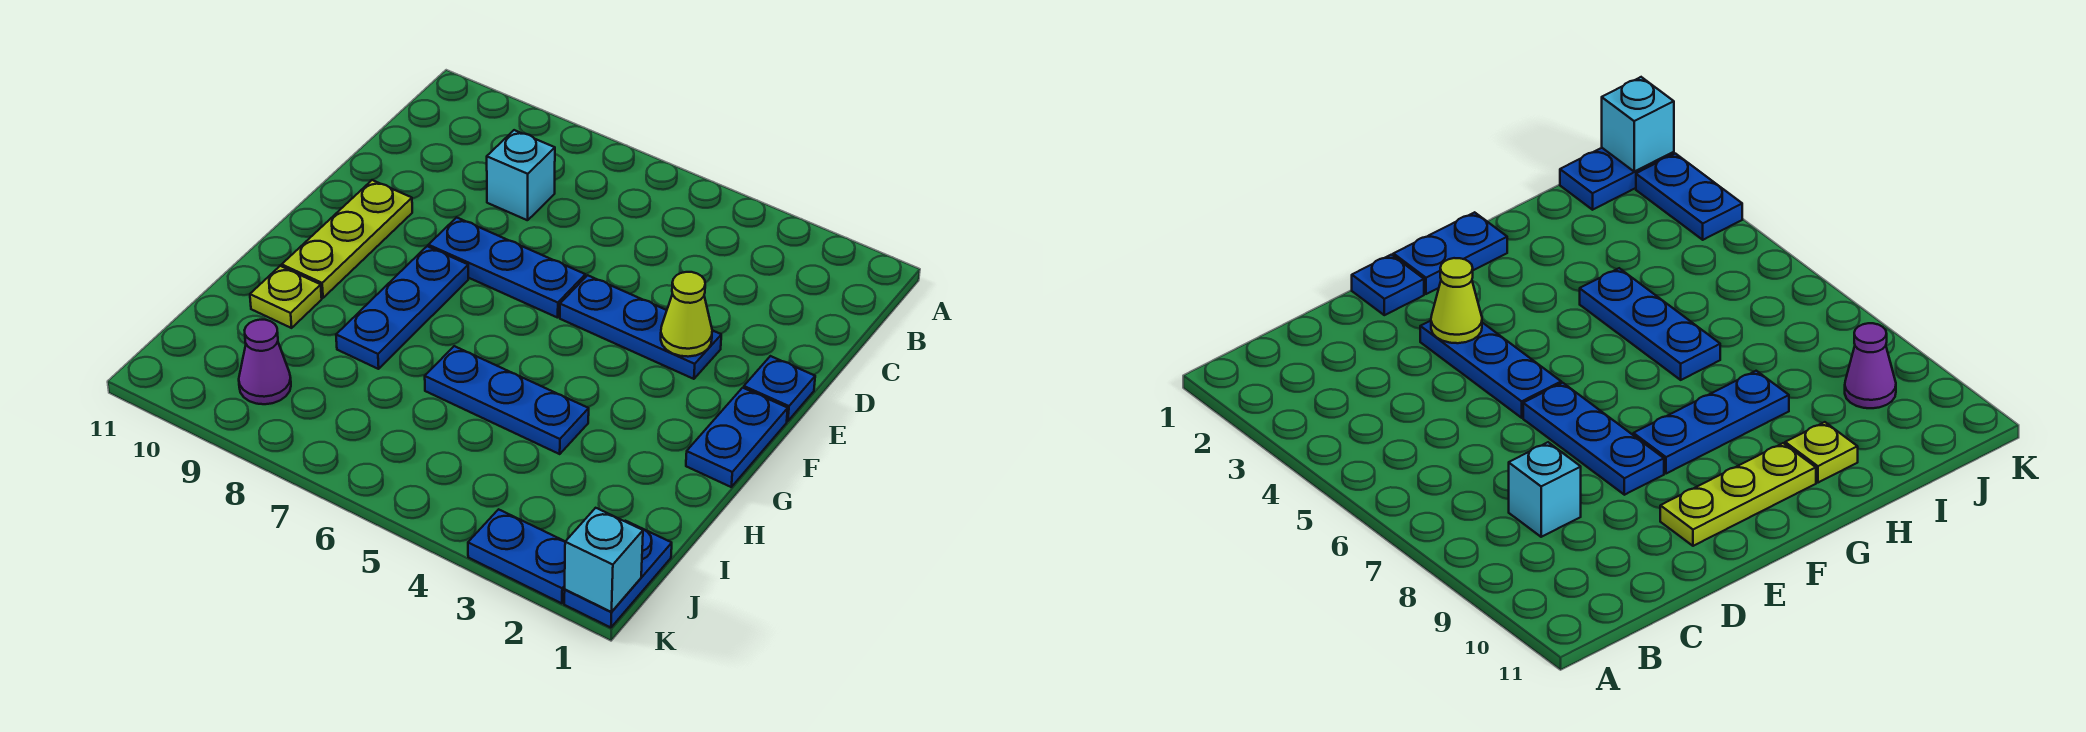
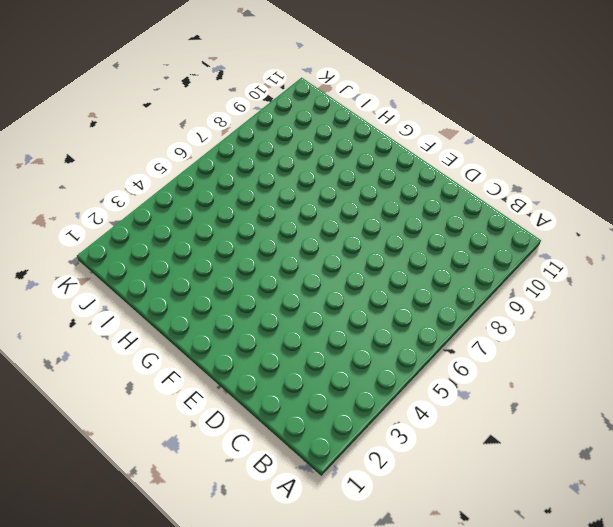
none -> cyan brick C8 level 1
none -> blue plate E1 level 1
none -> blue plate E3:E5 level 1

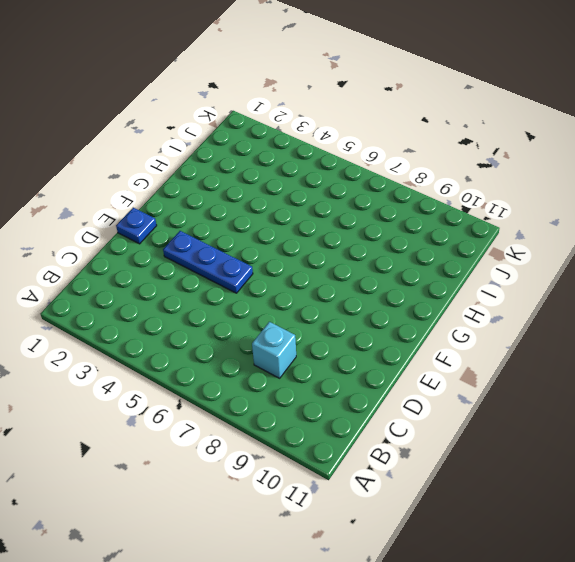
none -> blue plate E6:E8 level 1
none -> lime plate E10:G10 level 1
none -> blue plate F1:G1 level 1

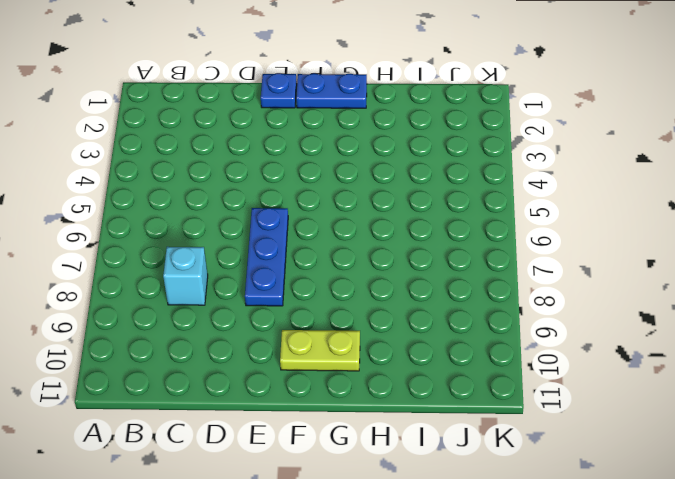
lime plate F10:G10 level 1 -> lime plate E10:G10 level 1
none -> blue plate E3:E5 level 1
none -> blue plate F8:H8 level 1
none -> blue plate H4:H6 level 1

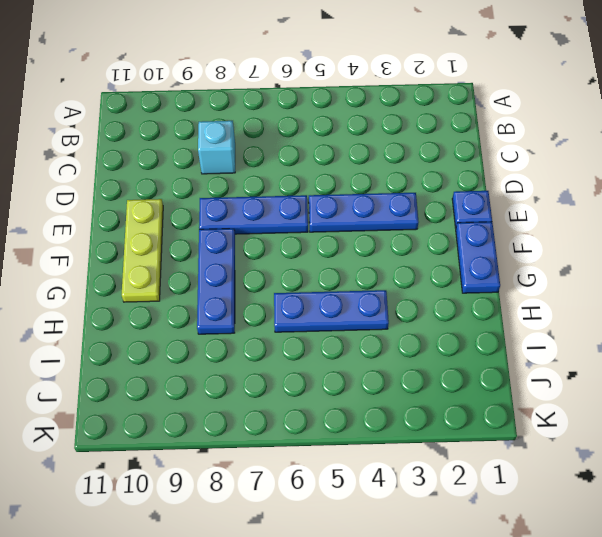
none -> lime plate H10 level 1
none -> blue plate J1:K1 level 1
none -> purple cone J9 level 1

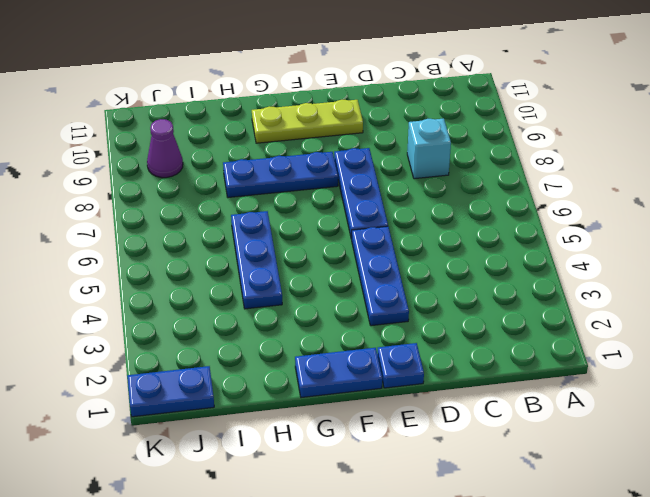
none -> lime plate H10 level 1
none -> blue plate K2:K3 level 1
none -> lime cone E3 level 2

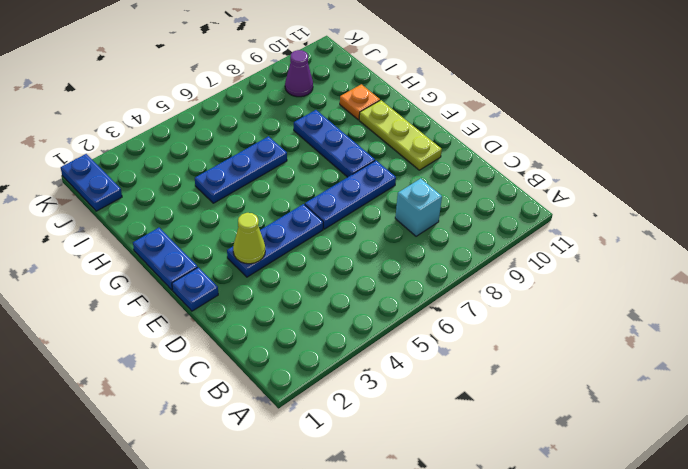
orange plate H10 level 1 -> lime plate H10 level 1
none -> blue plate K2:K3 level 1
none -> cyan brick K1 level 2

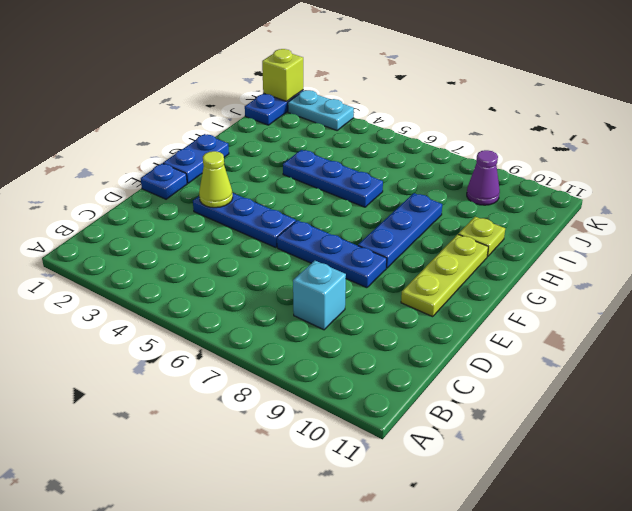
lime brick K1 level 2 -> cyan brick K1 level 2
cyan plate K2:K3 level 1 -> blue plate K2:K3 level 1

